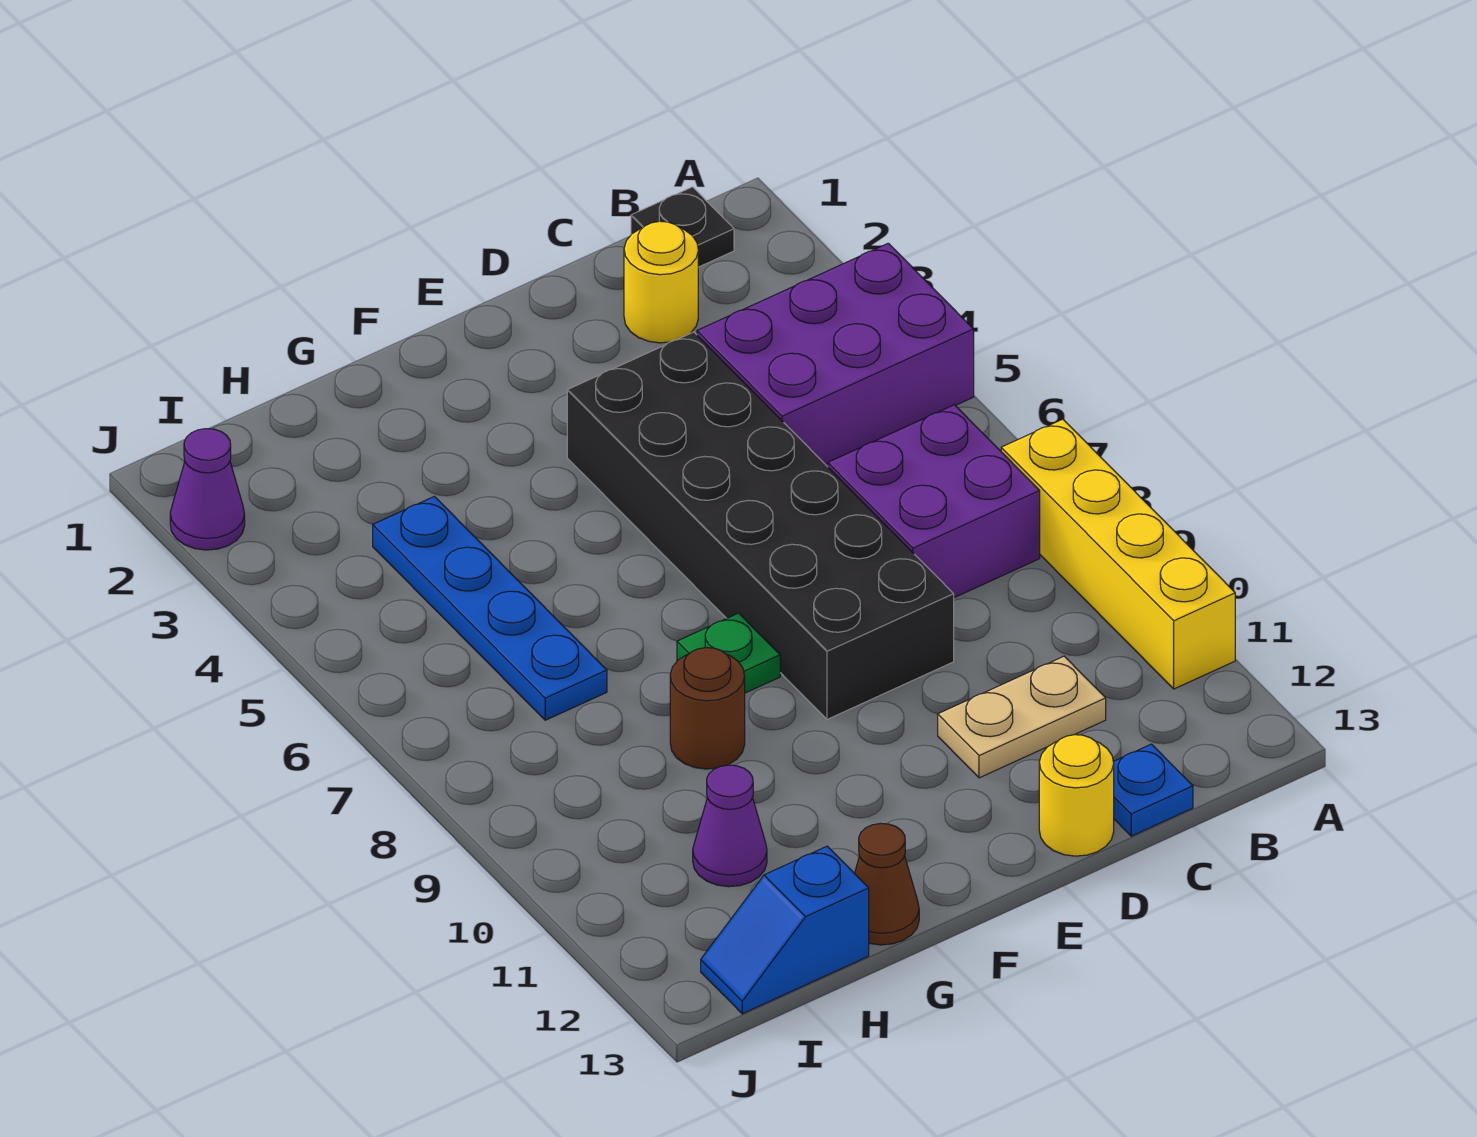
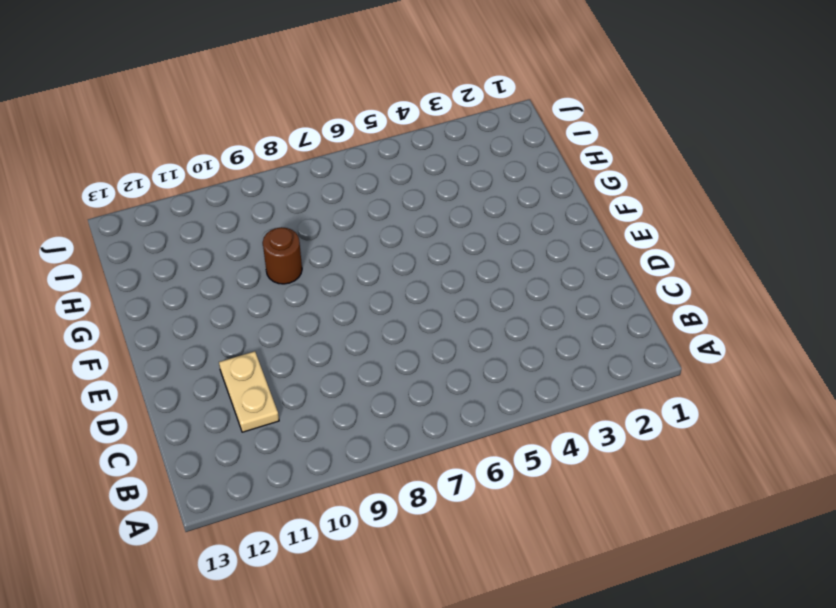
none -> purple brick A4:C5 level 1
none -> yellow brick A8:A11 level 1
none -> black plate B1 level 1

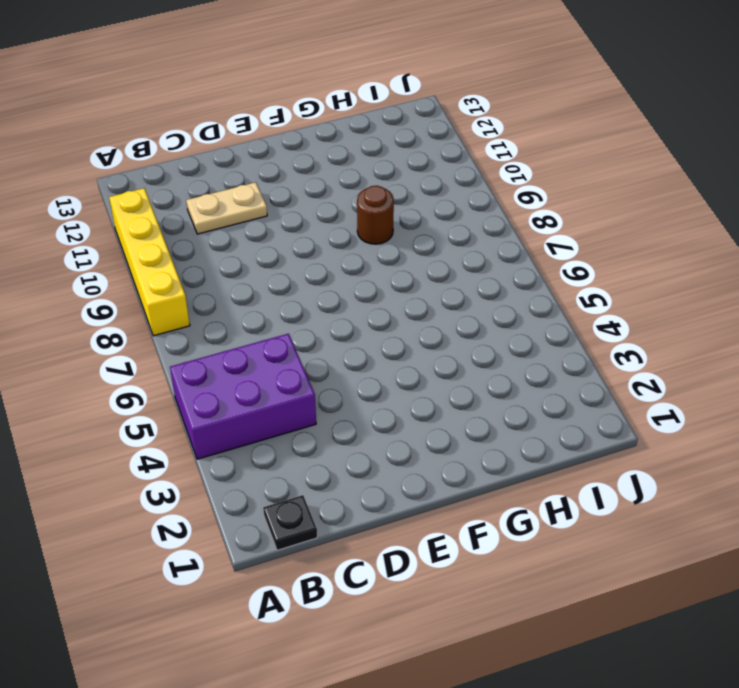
none -> purple brick B7:C8 level 1
none -> yellow round brick C2 level 1
none -> blue plate C13 level 1

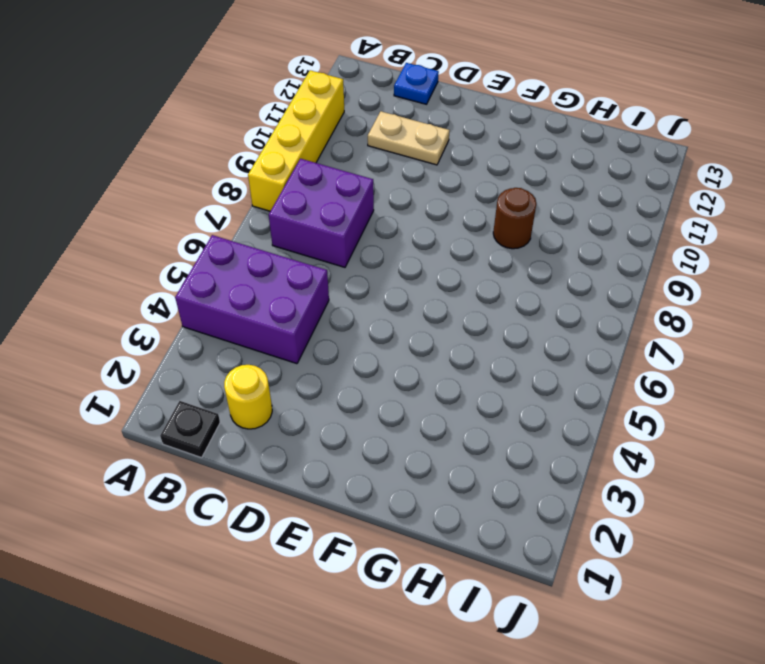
none -> black brick D4:E9 level 1
none -> yellow round brick D13 level 1
none -> green plate F8 level 1

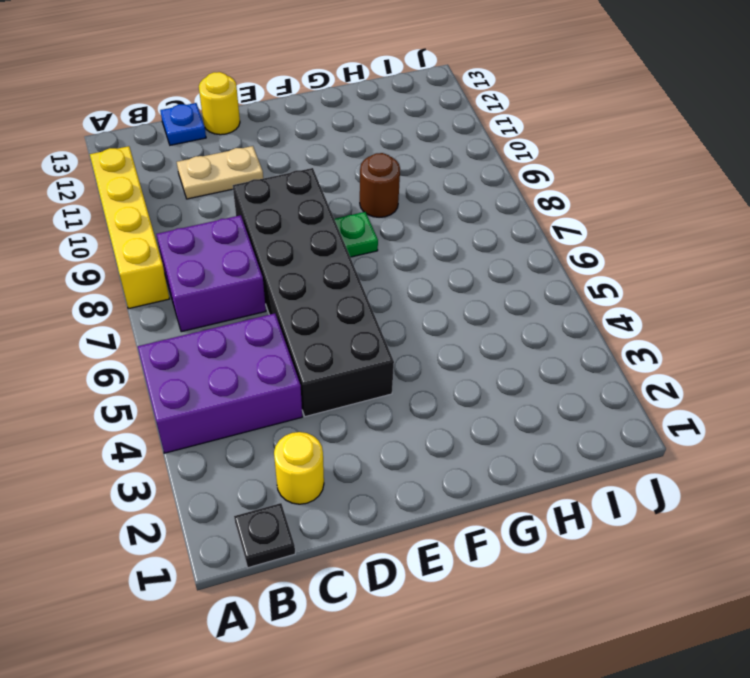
none -> brown cone G13 level 1
none -> blue plate H4:H7 level 1
none -> purple cone H11 level 1

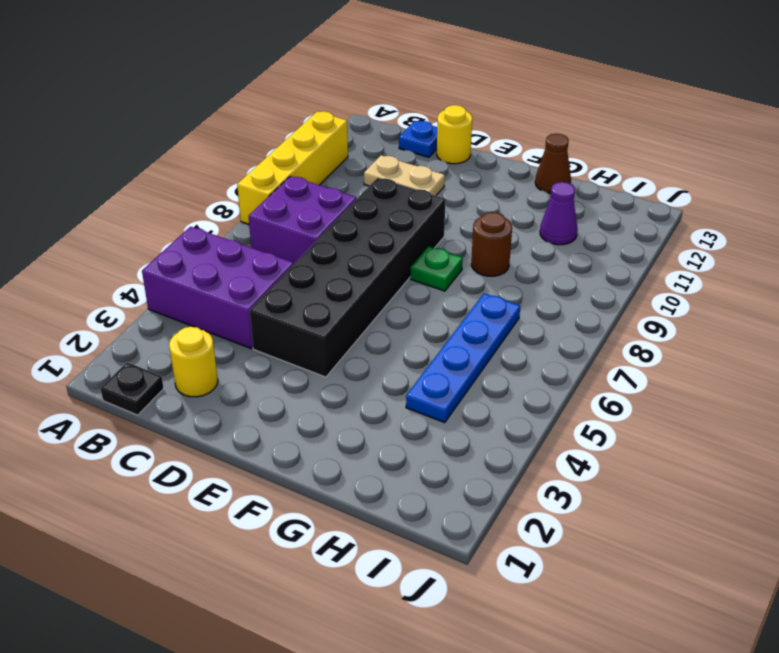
none -> blue slope H13:I13 level 1 top H
none -> purple cone J2 level 1

